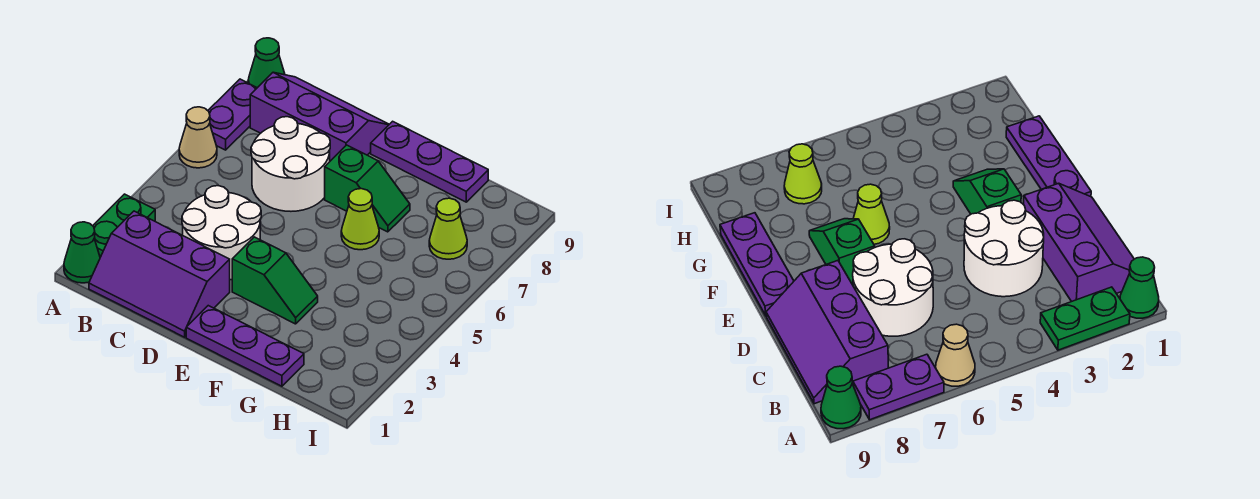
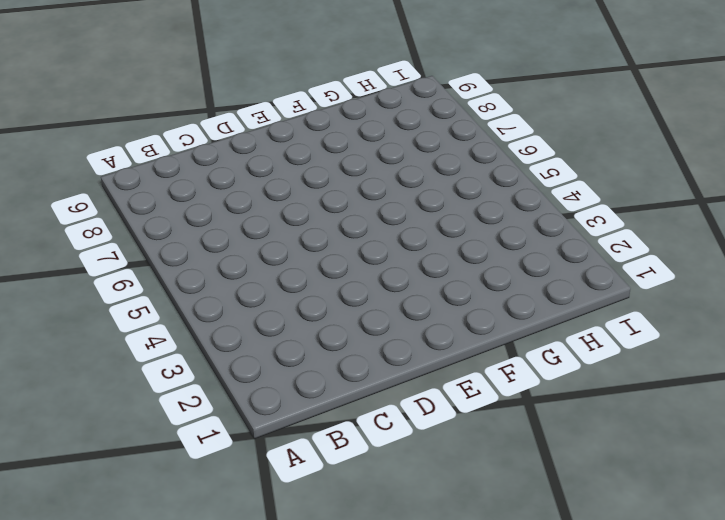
none -> green cone A1 level 1
none -> green plate A2:A3 level 1
none -> tan cone A6 level 1

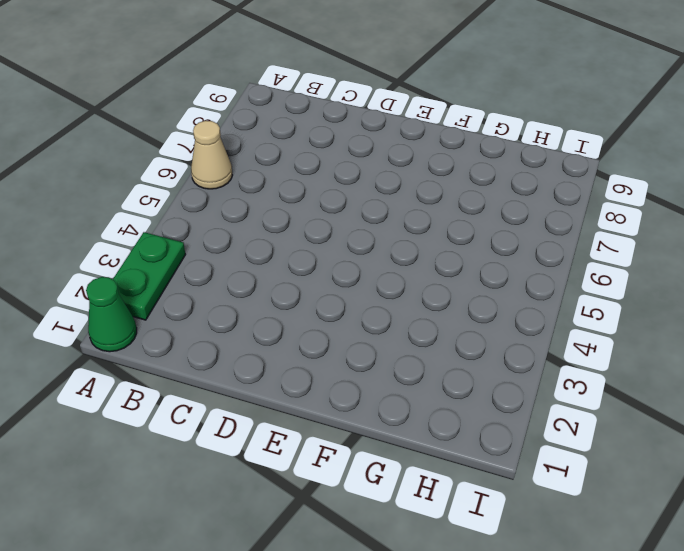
none -> purple plate A7:A8 level 1
none -> green cone A9 level 1
none -> purple slope B1:D2 level 1 top 2

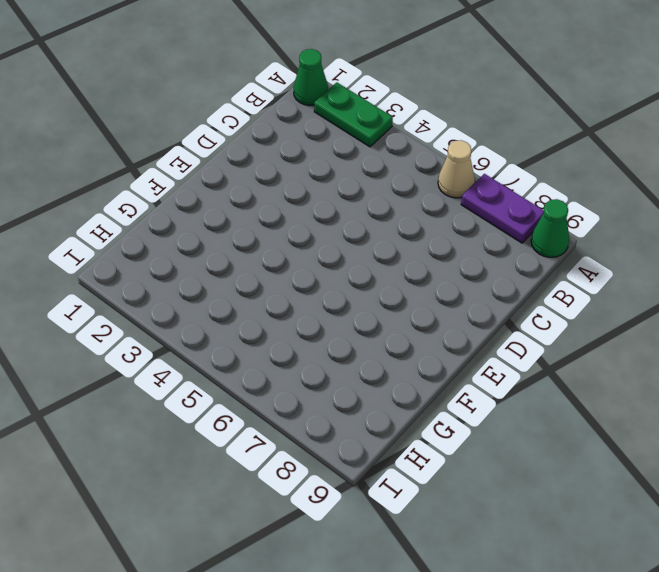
none -> purple slope B1:D2 level 1 top 2
none -> purple slope B8:D9 level 1 top 8
none -> white round brick C3:D4 level 1

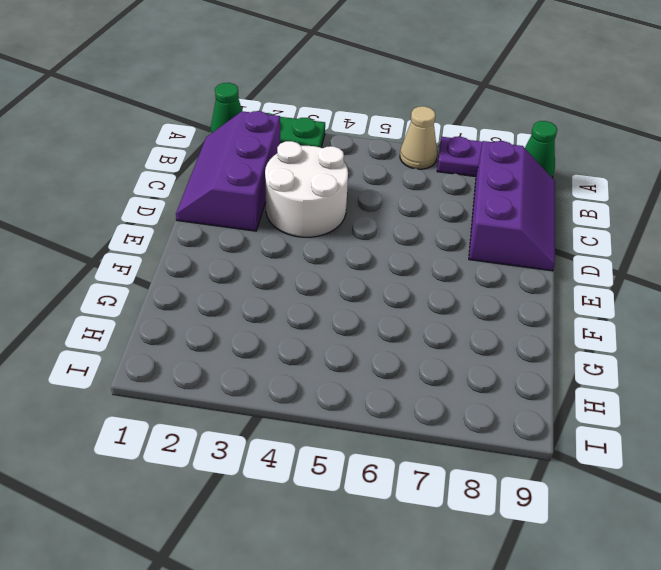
none -> white round brick C6:D7 level 1
none -> purple plate E1:G1 level 1
none -> green slope E3:F3 level 1 top E

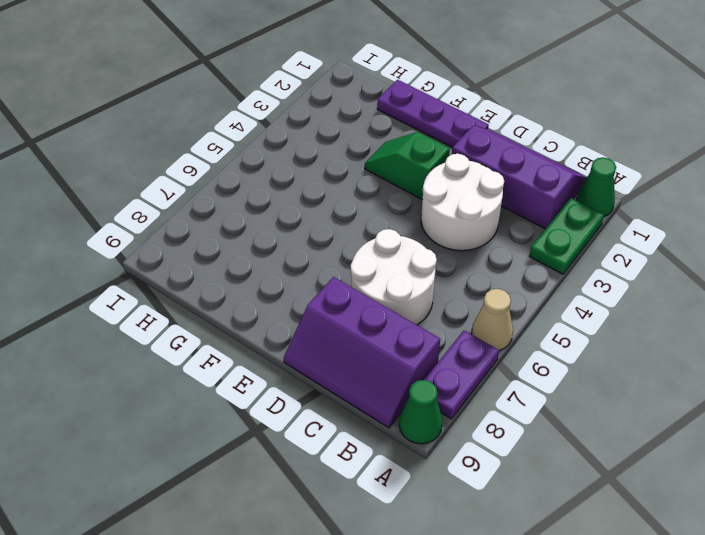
none -> green slope E7:F7 level 1 top E
none -> purple plate E9:G9 level 1
none -> lime cone F6 level 1

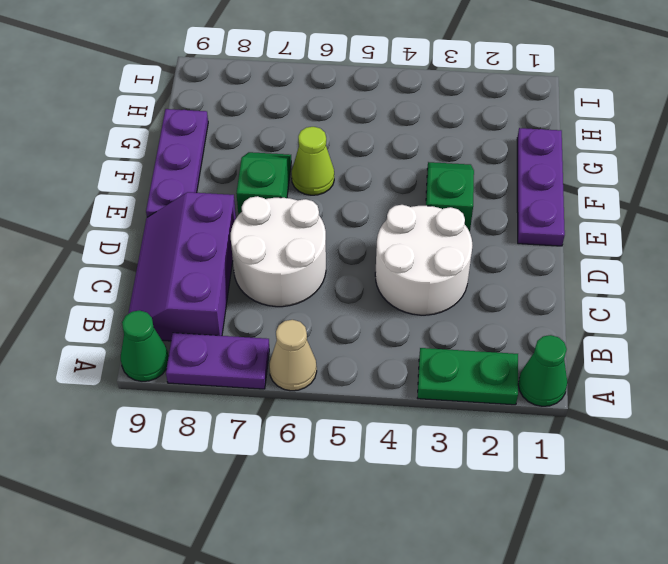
none -> purple slope B1:D2 level 1 top 2
none -> lime cone H7 level 1

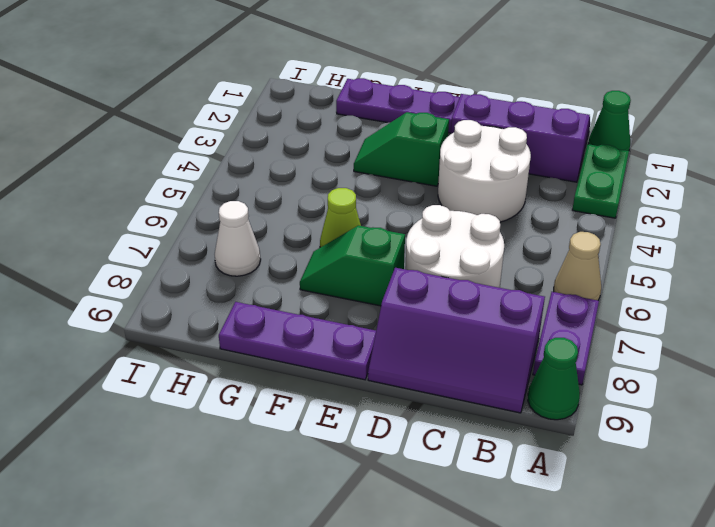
white cone H7 level 1 -> lime cone H7 level 1

